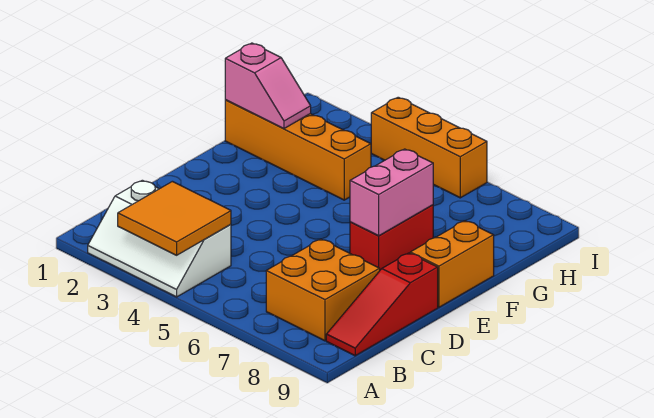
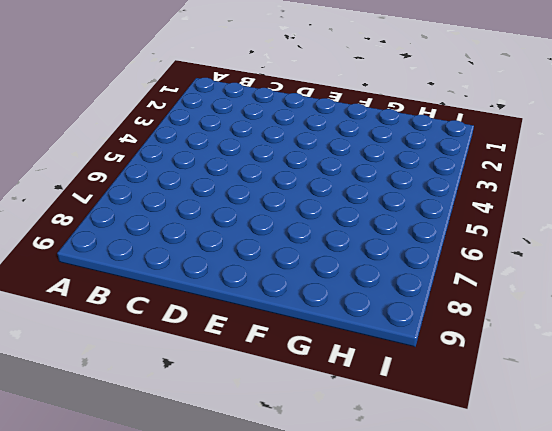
none -> white slope A2:B4 level 1 top B
none -> orange brick B7:C8 level 1

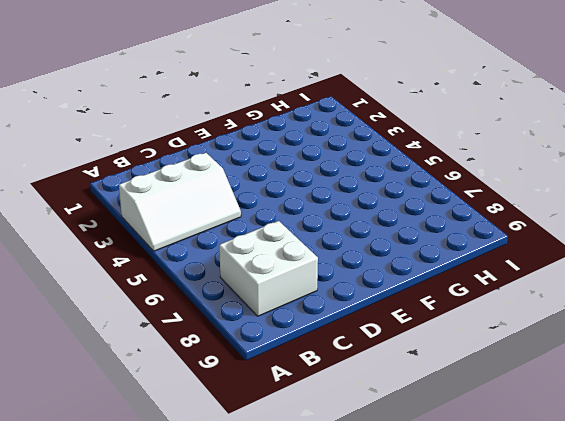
white slope A3:C4 level 1 top 3 -> white slope A2:B4 level 1 top B
white brick B7:C8 level 1 -> orange brick B7:C8 level 1
none -> red slope B9:D9 level 1 top D
none -> red brick E7:F7 level 1

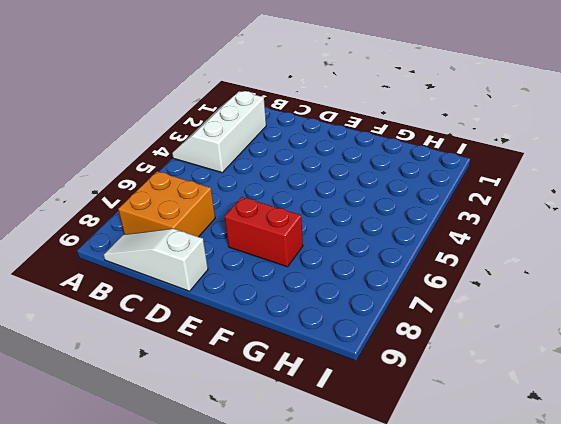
white slope B9:D9 level 1 top D -> red slope B9:D9 level 1 top D
none -> orange brick E9:F9 level 1
none -> orange brick G1:G4 level 1

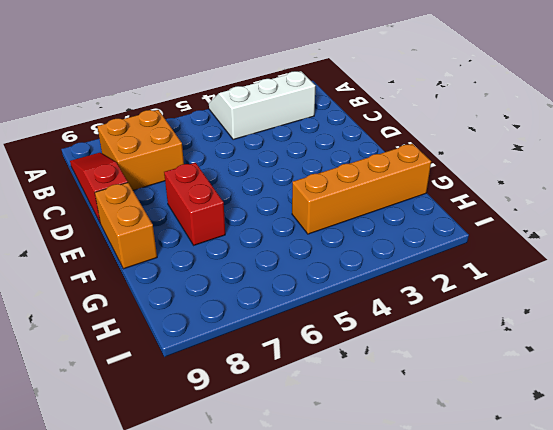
none -> orange brick I4:I6 level 1
none -> orange tile A3:B4 level 2

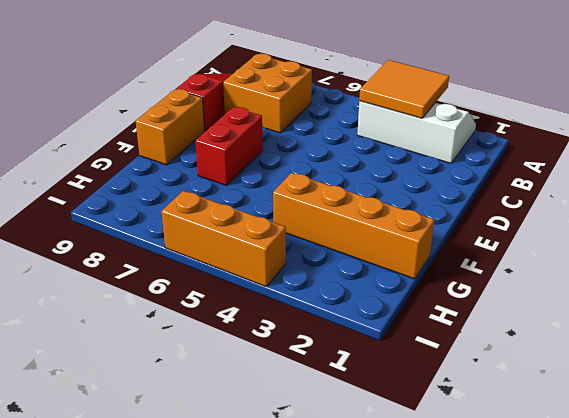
none -> pink brick E7:F7 level 2
none -> pink slope G1:G2 level 2 top 1

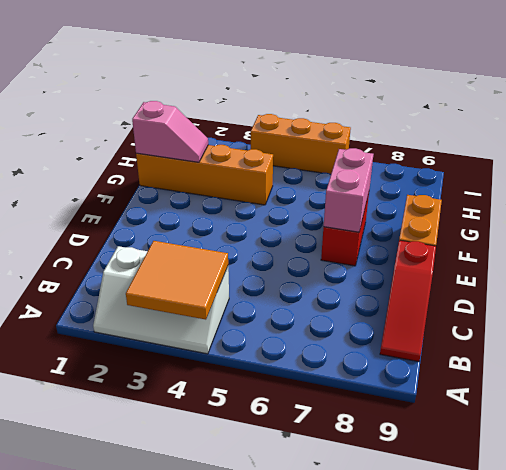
none -> orange brick B7:C8 level 1

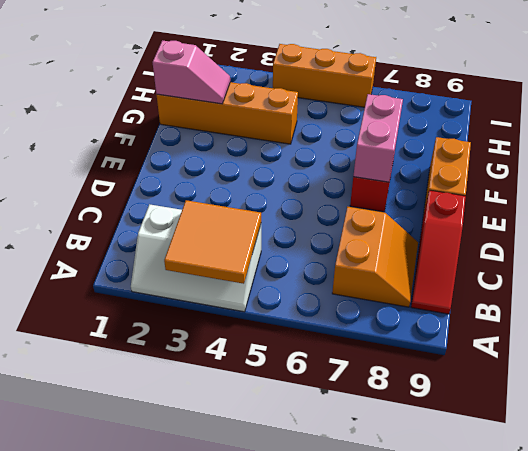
orange slope B7:C8 level 1 top 7 -> orange brick B7:C8 level 1

